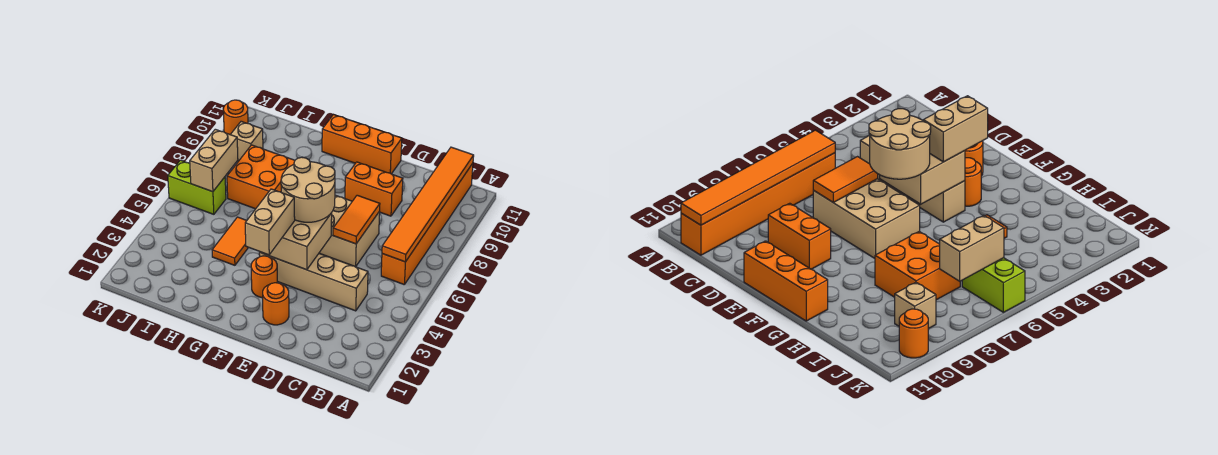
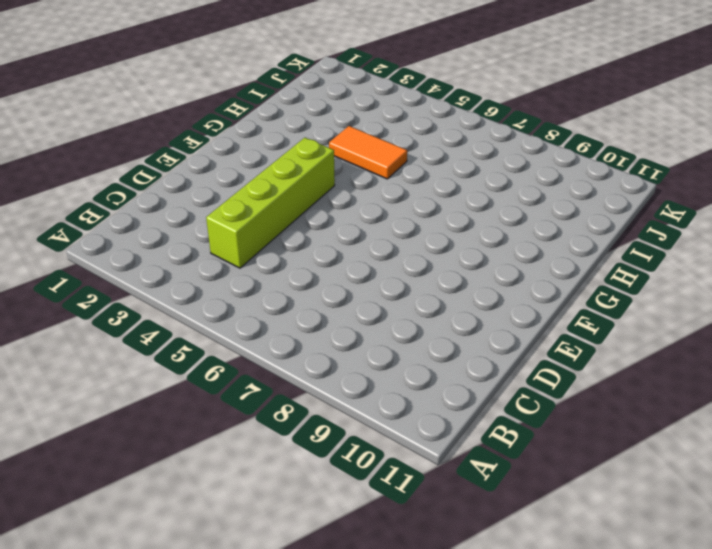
lime brick C4:F4 level 1 -> tan brick C4:F4 level 1
none -> orange brick B6:B11 level 1
none -> tan brick D6:F7 level 1
none -> orange brick D9:E9 level 1

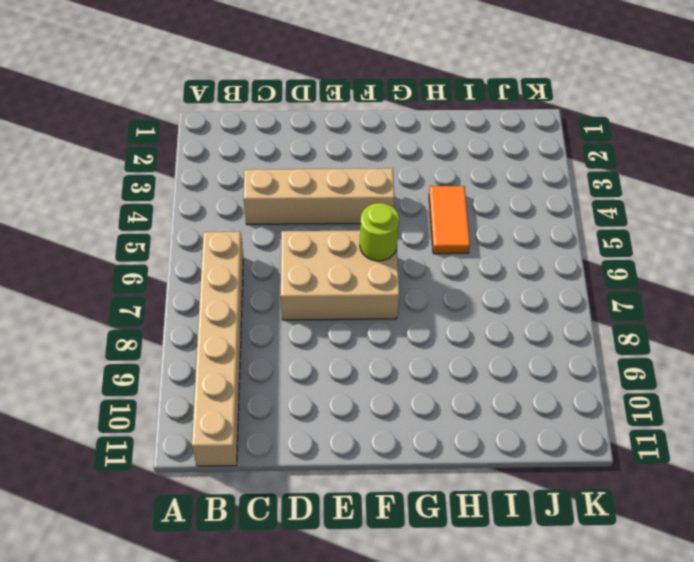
tan brick B6:B11 level 1 -> orange brick B6:B11 level 1
lime round brick F6 level 2 -> none
none -> orange brick D9:E9 level 1
none -> orange round brick E2 level 1
none -> orange brick E11:G11 level 1

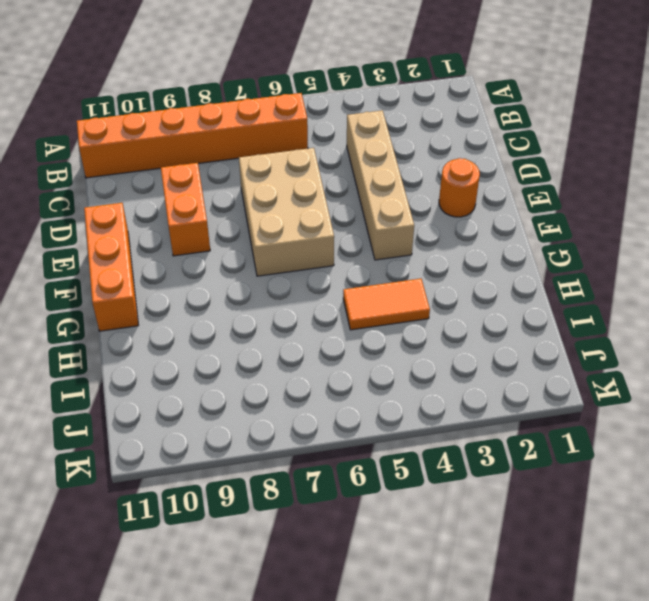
none -> orange round brick F3 level 1
none -> orange brick H7:I8 level 1
none -> lime brick J6:K6 level 1

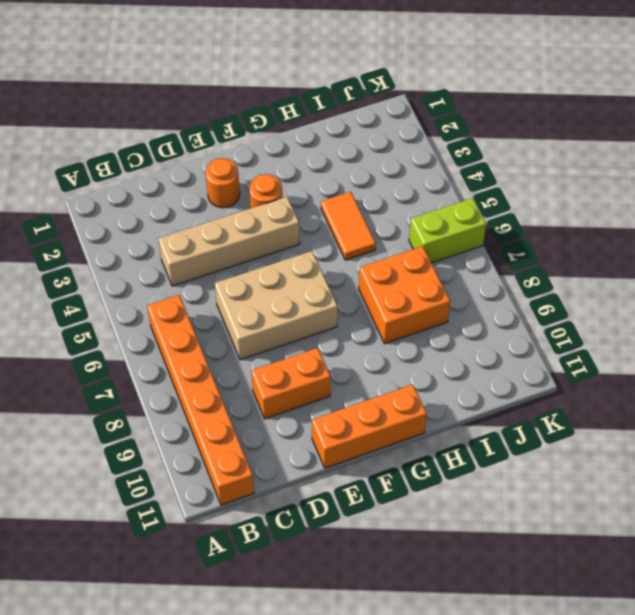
none -> tan brick J9 level 1
none -> orange round brick K10 level 1
none -> orange tile B6:B11 level 2

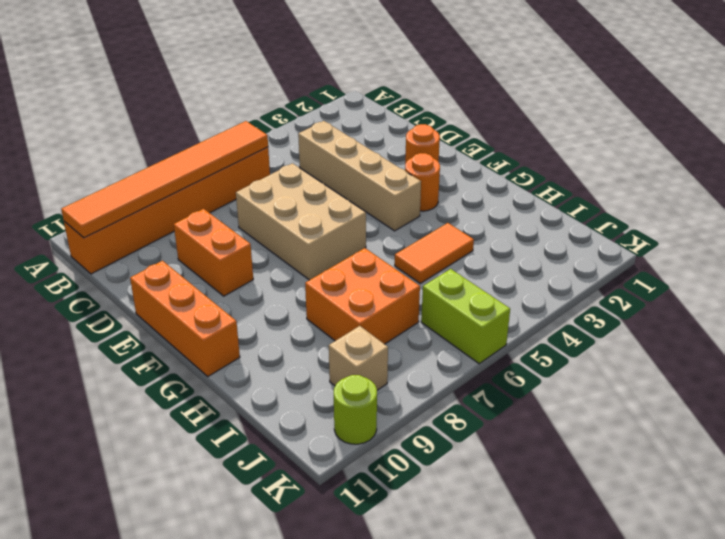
lime round brick K10 level 1 -> orange round brick K10 level 1
none -> orange tile D6:D7 level 2
none -> tan brick E4:F5 level 2
none -> tan brick J6:J7 level 2

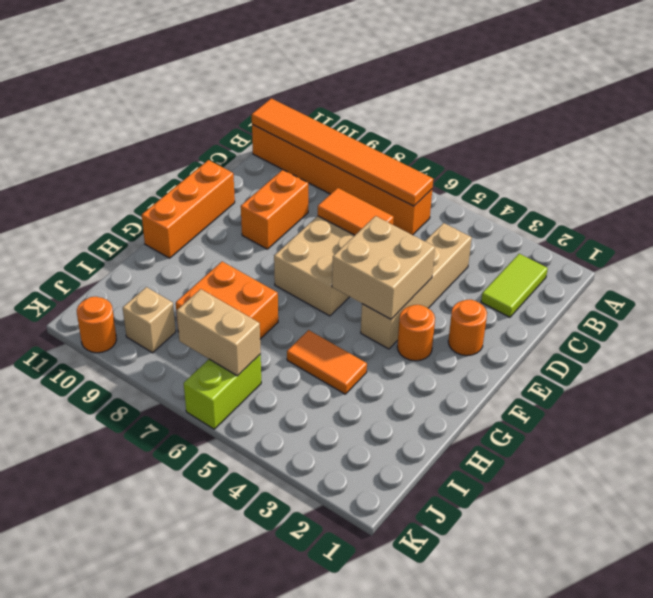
lime tile B2:C2 level 1 -> none
none -> tan round brick E5:F6 level 3
none -> tan brick F3:F4 level 3

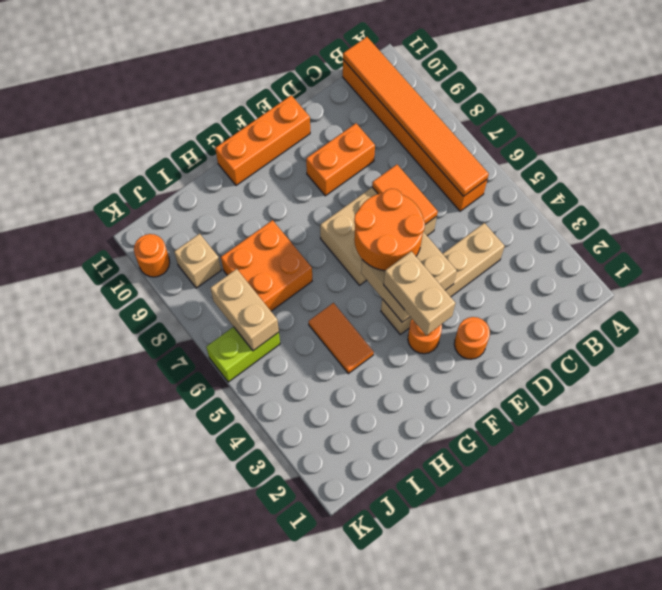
orange round brick E5:F6 level 3 -> tan round brick E5:F6 level 3

